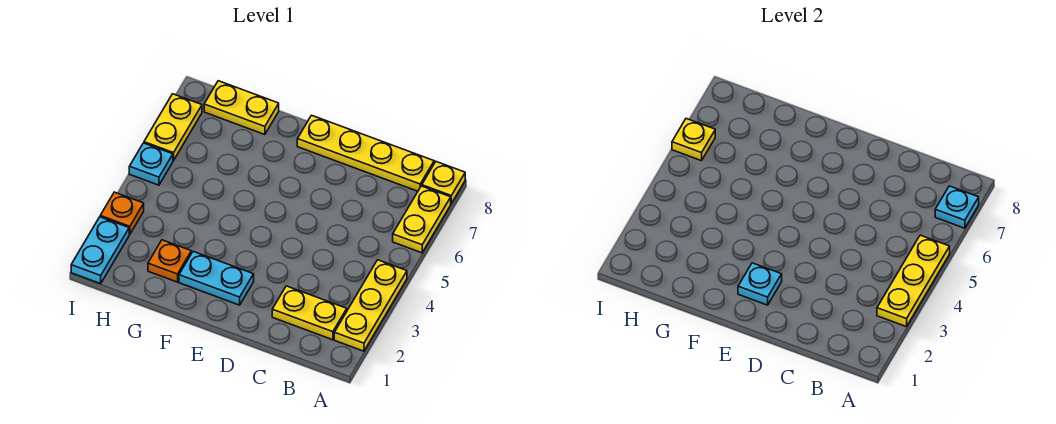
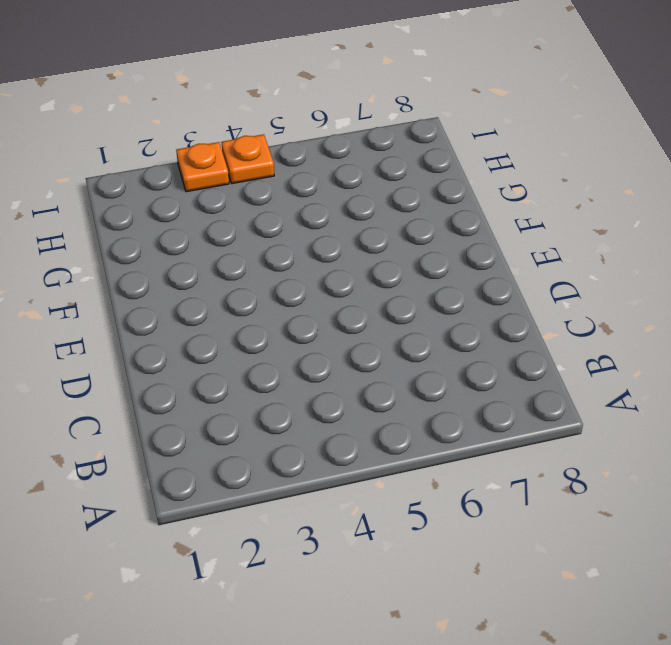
orange plate I4 level 1 -> orange plate G2 level 1
none -> yellow plate A2:A4 level 1
none -> yellow plate A6:A7 level 1
none -> yellow plate A8 level 1

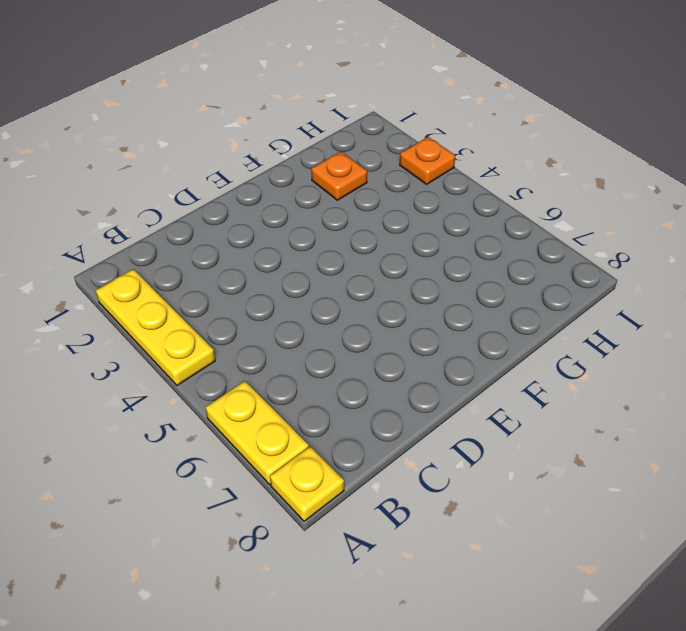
none -> yellow plate B2:C2 level 1
none -> yellow plate B8:E8 level 1
none -> cyan plate E2:F2 level 1

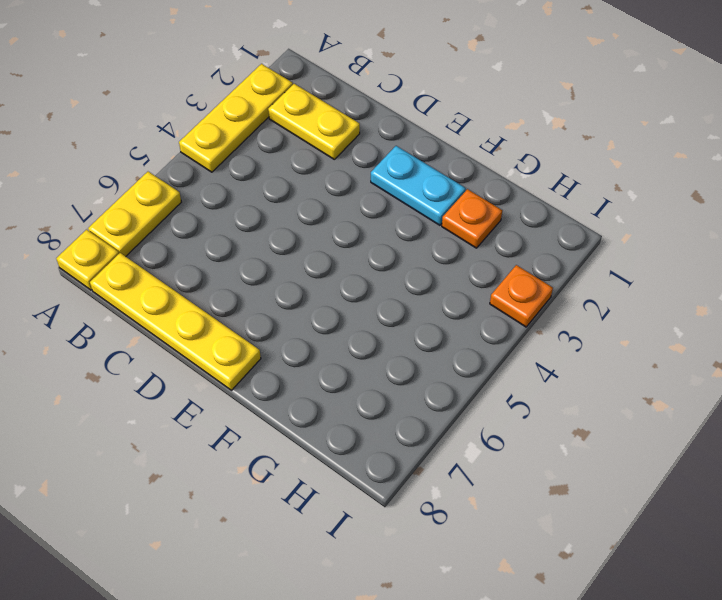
none -> yellow plate G8:H8 level 1
none -> cyan plate I1:I2 level 1
none -> cyan plate I5 level 1

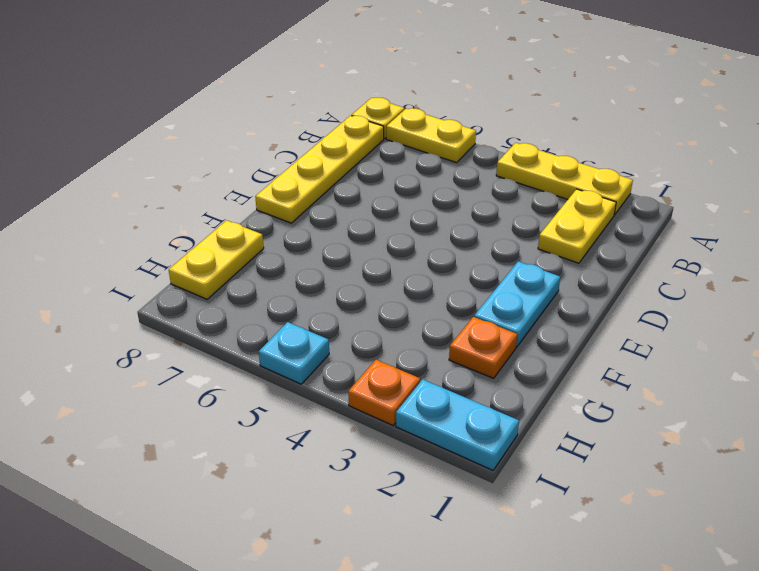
none -> yellow plate I6:I7 level 1
none -> yellow plate A3:A5 level 2
none -> cyan plate A7 level 2

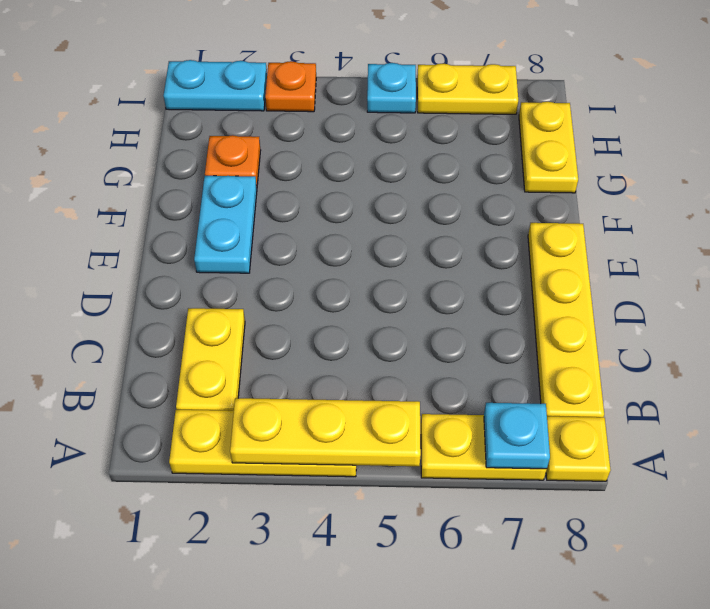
none -> cyan plate E2 level 2
none -> yellow plate I6 level 2

